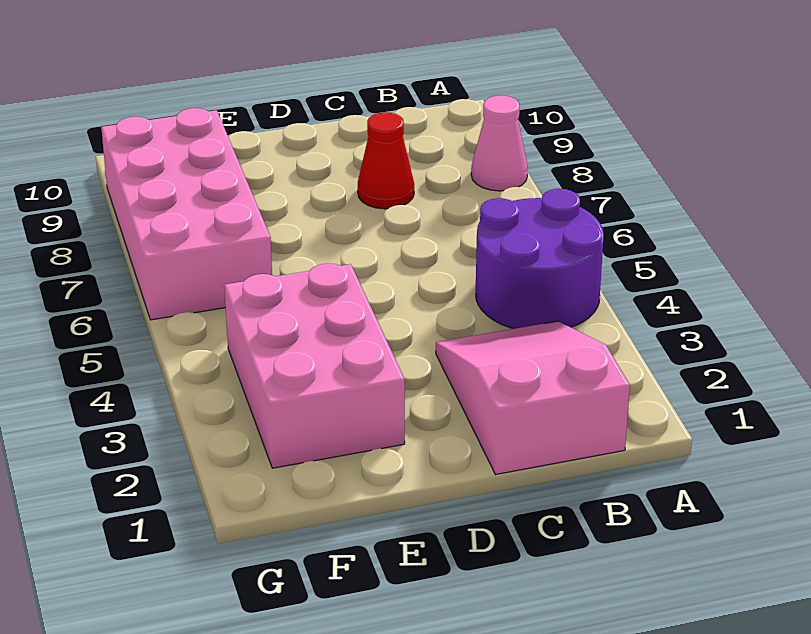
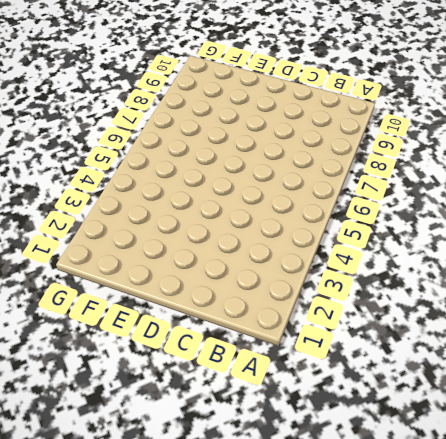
none -> purple round brick A4:B5 level 1
none -> pink cone A8 level 1

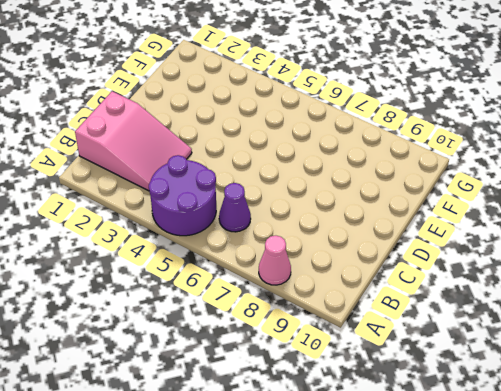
purple cone B6 level 1 -> none
none -> red cone C8 level 1
none -> pink brick E2:F4 level 1

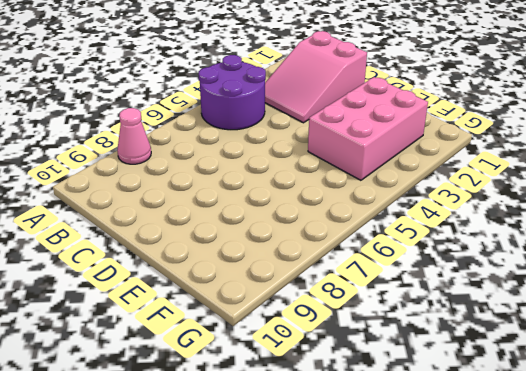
none -> red cone C8 level 1
none -> pink brick F6:G9 level 1

